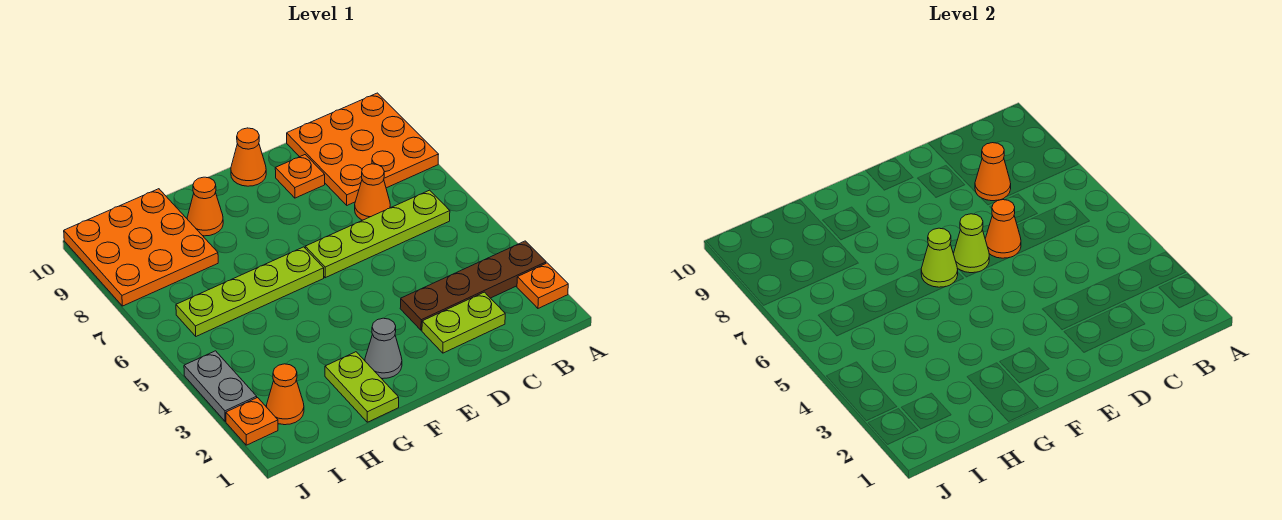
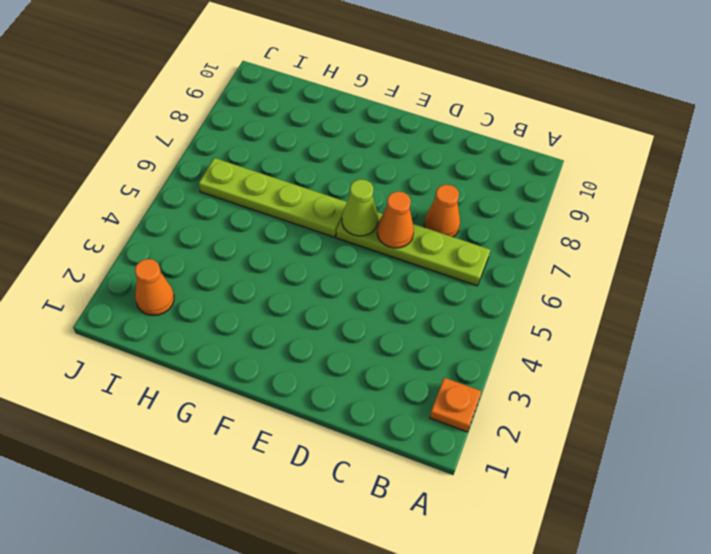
none -> brown plate A3:D3 level 1
none -> orange plate A8:C10 level 1
none -> lime plate C2:D2 level 1

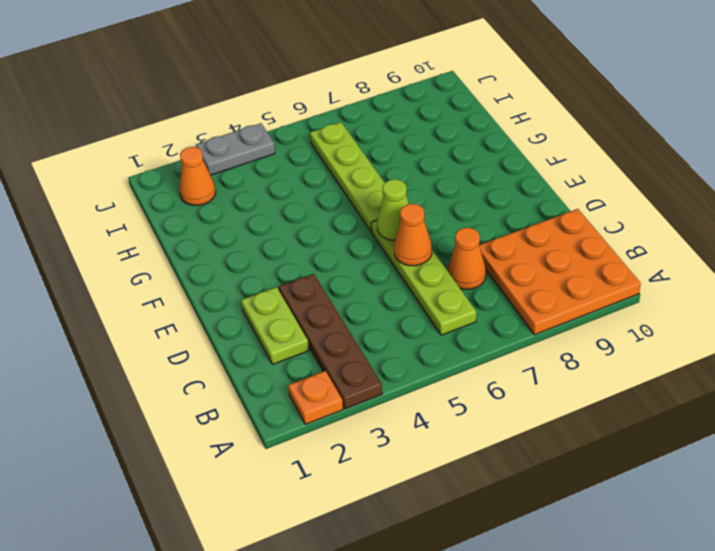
none -> orange plate D9 level 1
none -> orange cone E10 level 1
none -> grey cone F2 level 1

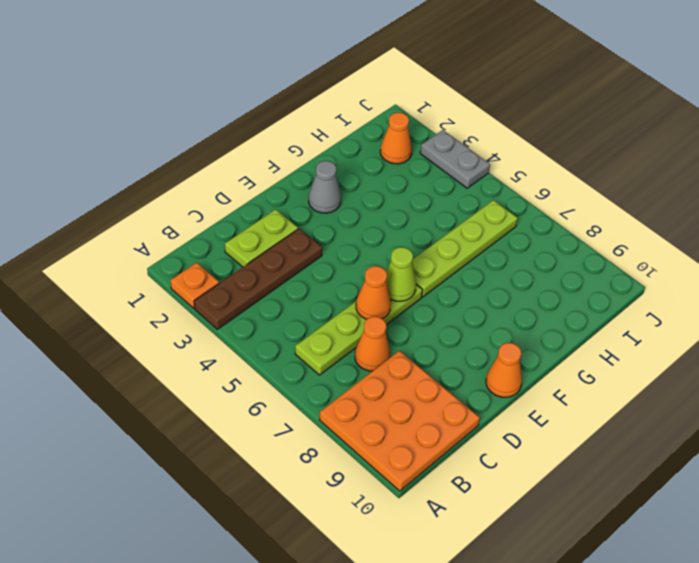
none -> orange plate D9 level 1
none -> lime plate G1:G2 level 1
none -> orange cone G9 level 1

